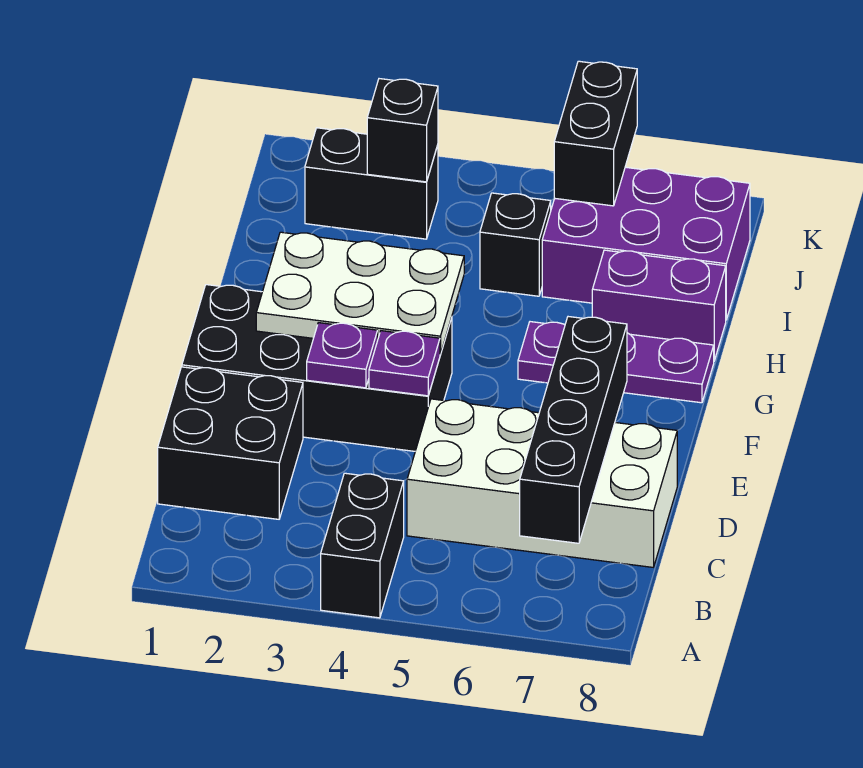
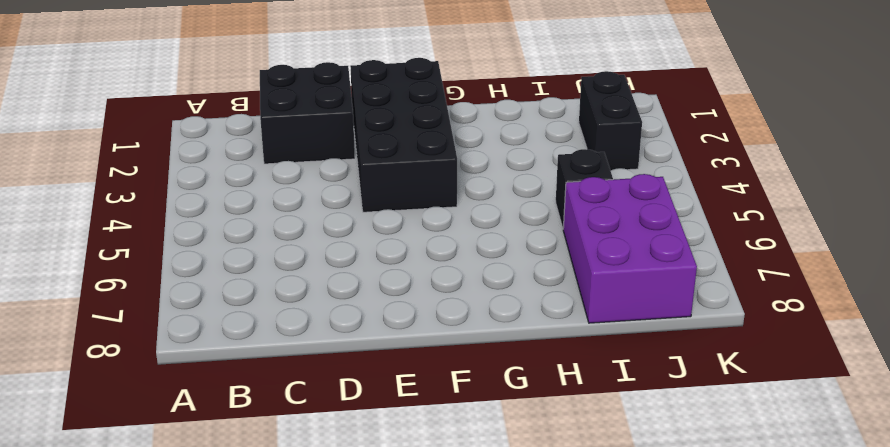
none -> black brick A4:B4 level 1
none -> white brick C5:D8 level 1
none -> purple plate G6:G8 level 1

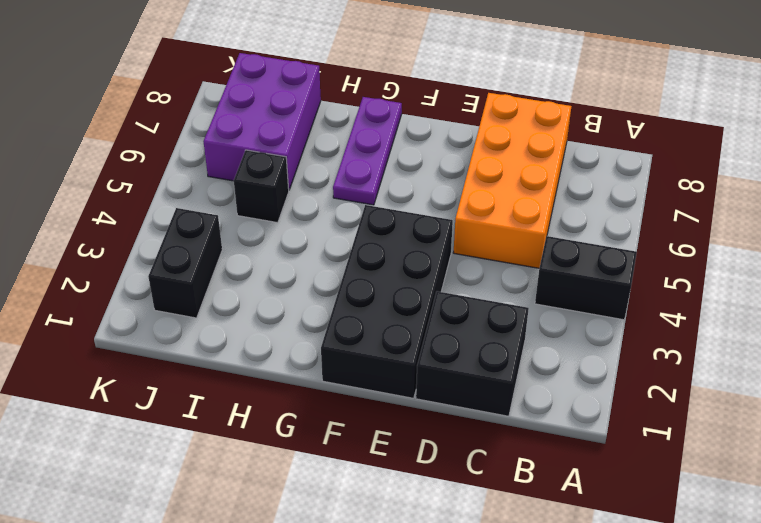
orange brick C5:D8 level 1 -> white brick C5:D8 level 1
none -> purple brick H7:H8 level 1
none -> black brick B7:E7 level 2
none -> purple plate E3 level 2

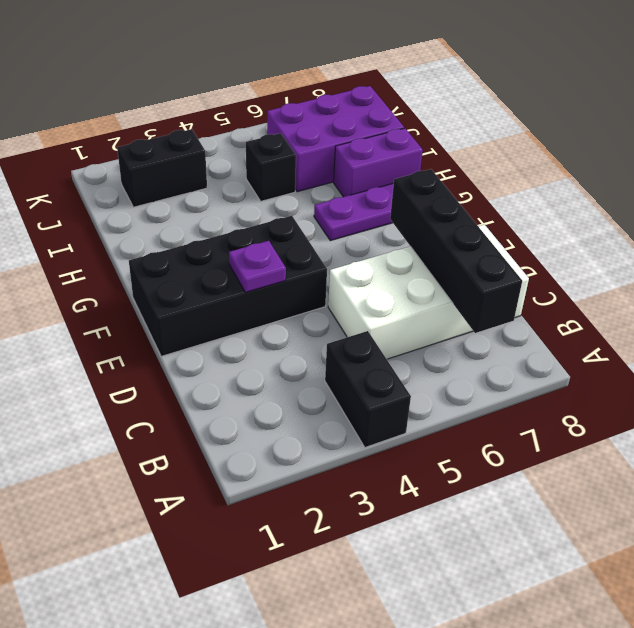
none -> black brick C1:D2 level 1
none -> purple plate E4 level 2
none -> white plate F2:G4 level 2

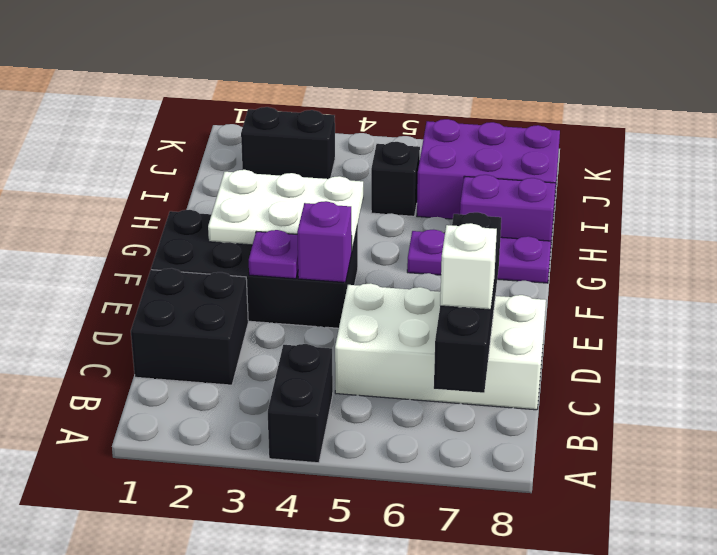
white brick C7 level 3 -> none
purple brick E4 level 2 -> purple plate E4 level 2
none -> black brick J3 level 2
none -> black brick J6:K6 level 2

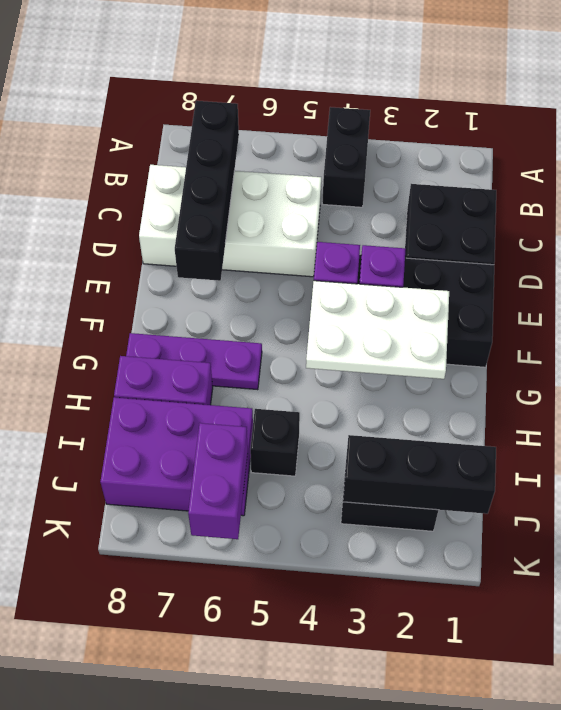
black brick J1:J3 level 2 -> black brick J3 level 2
purple brick J6:K6 level 2 -> black brick J6:K6 level 2

